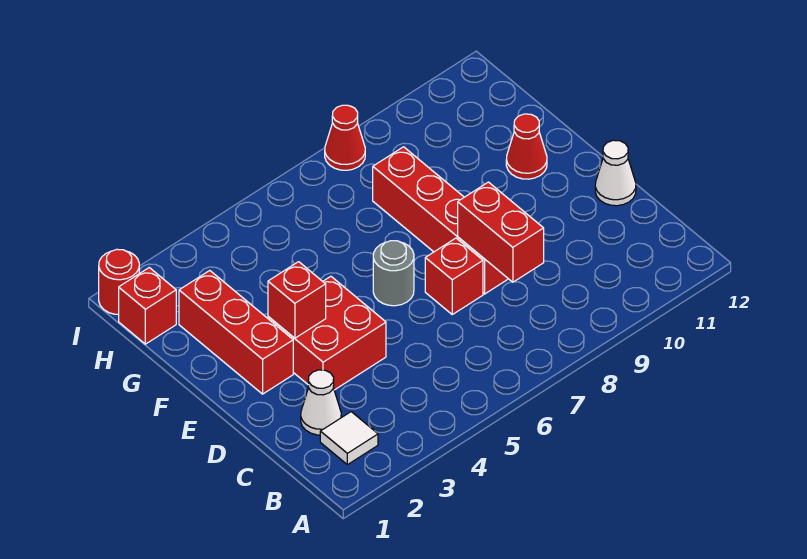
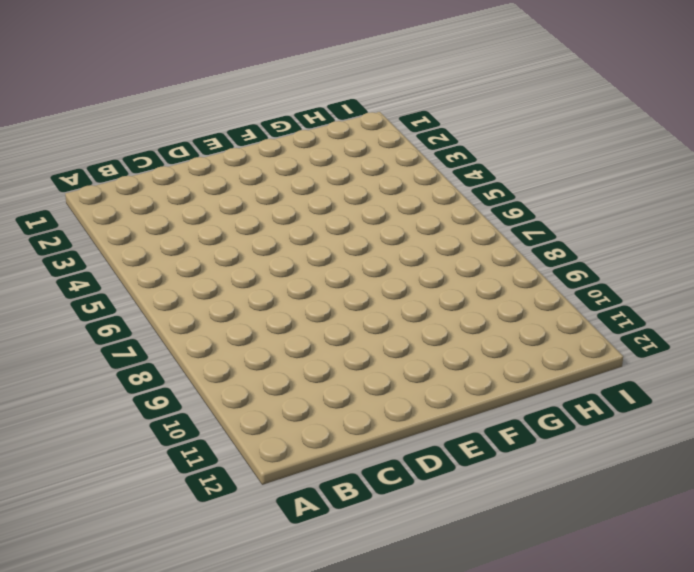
none -> white tile B2 level 1
none -> white cone C2 level 1
none -> red brick D3:E4 level 1

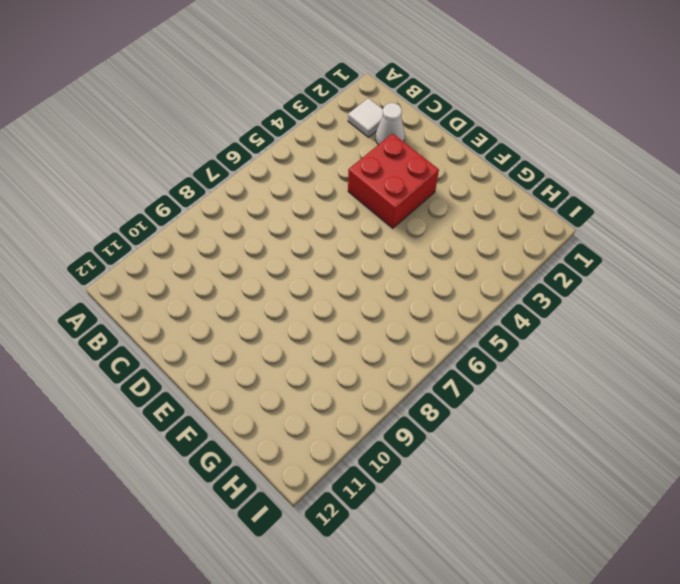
none -> red brick D7 level 1
none -> red brick D8:G8 level 1
none -> white cone D12 level 1

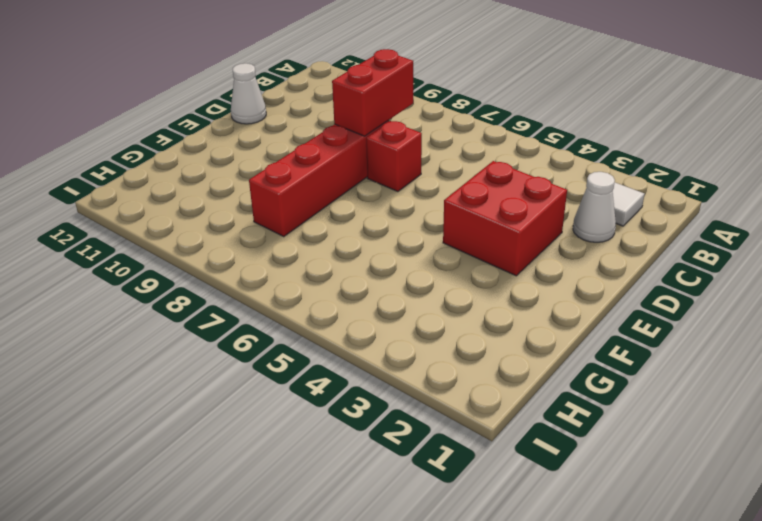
none -> red brick E2:G2 level 1
none -> grey round brick E6 level 1
none -> red cone F11 level 1

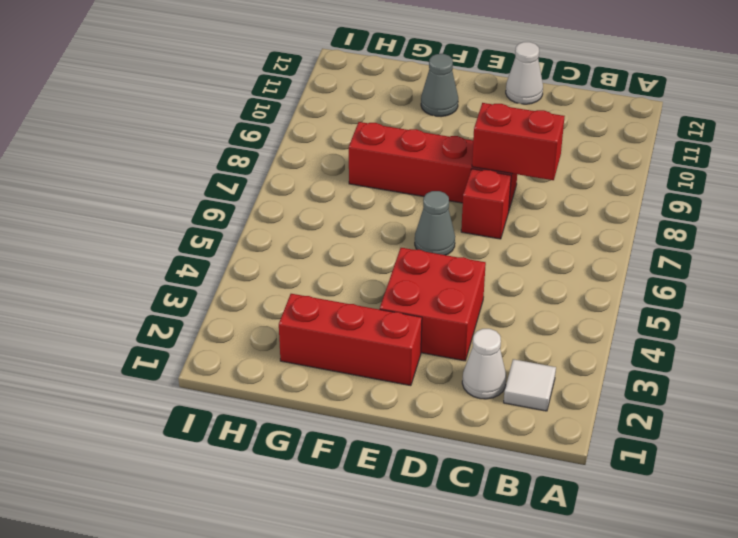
grey cone E6 level 1 -> grey round brick E6 level 1
grey cone F11 level 1 -> red cone F11 level 1
none -> red brick H1 level 1
none -> red round brick I1 level 1
none -> red cone I8 level 1

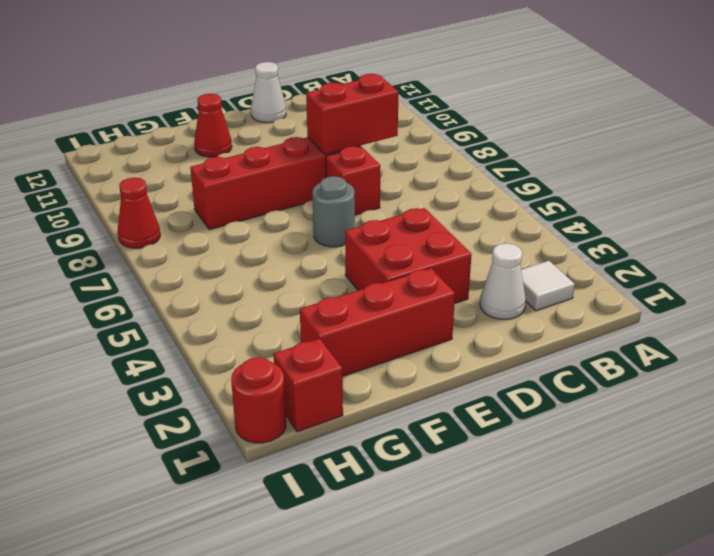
none -> red brick E3 level 2

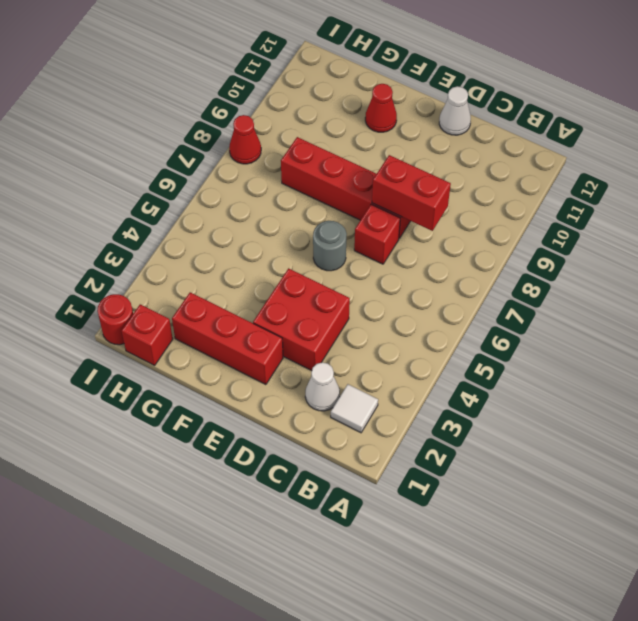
none -> red brick E3 level 2

